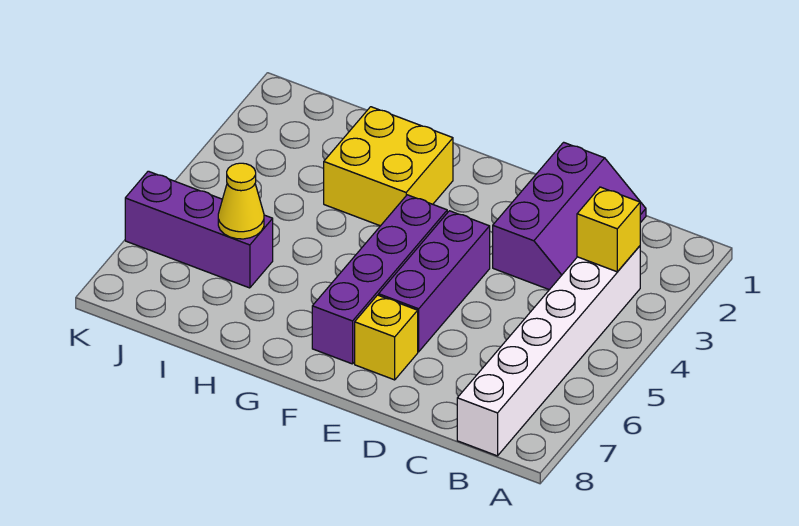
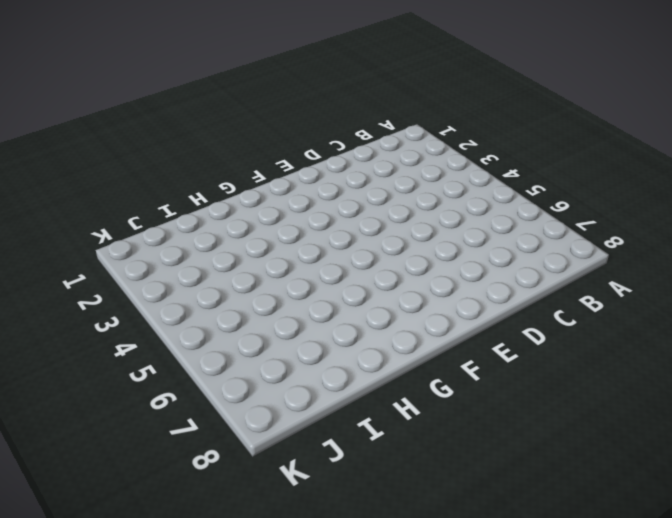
none -> white brick B3:B8 level 1
none -> purple slope C1:D3 level 1 top D

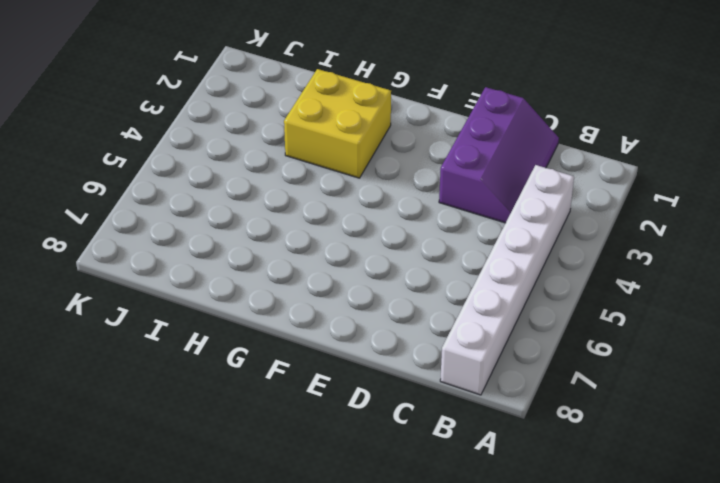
none -> purple brick E4:E6 level 1
none -> yellow brick E7 level 1

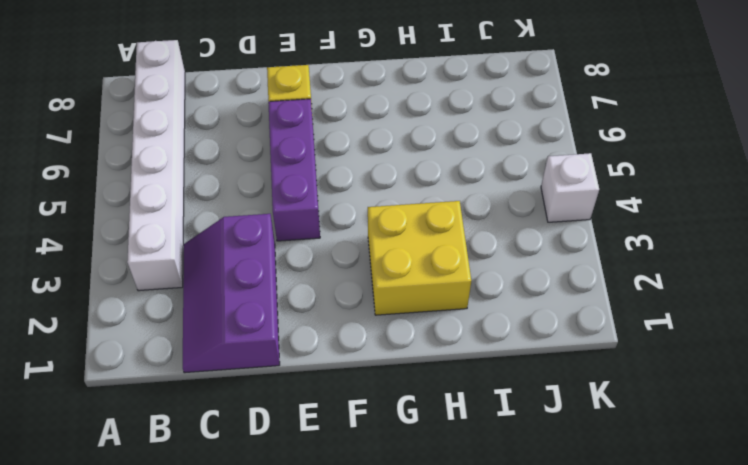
white brick K4 level 1 -> none
none -> purple brick F4:F7 level 1
none -> purple brick I6:K6 level 1

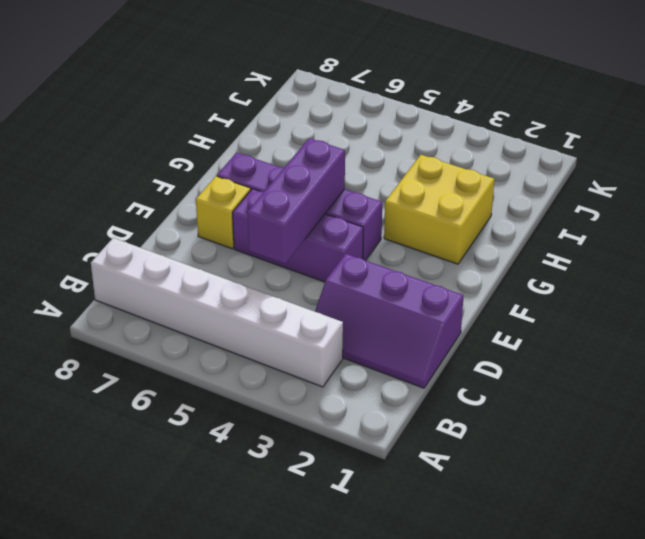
purple brick D5:F5 level 2 -> purple brick I6:K6 level 1
none -> yellow brick B3 level 2
none -> yellow cone I6 level 2

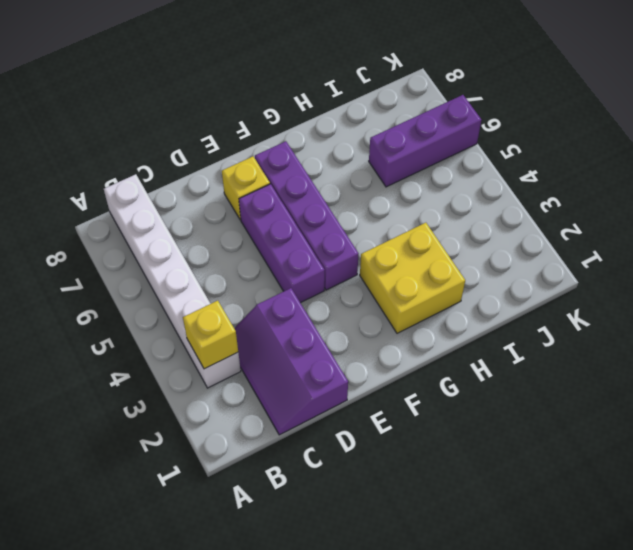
none -> yellow cone I6 level 2

